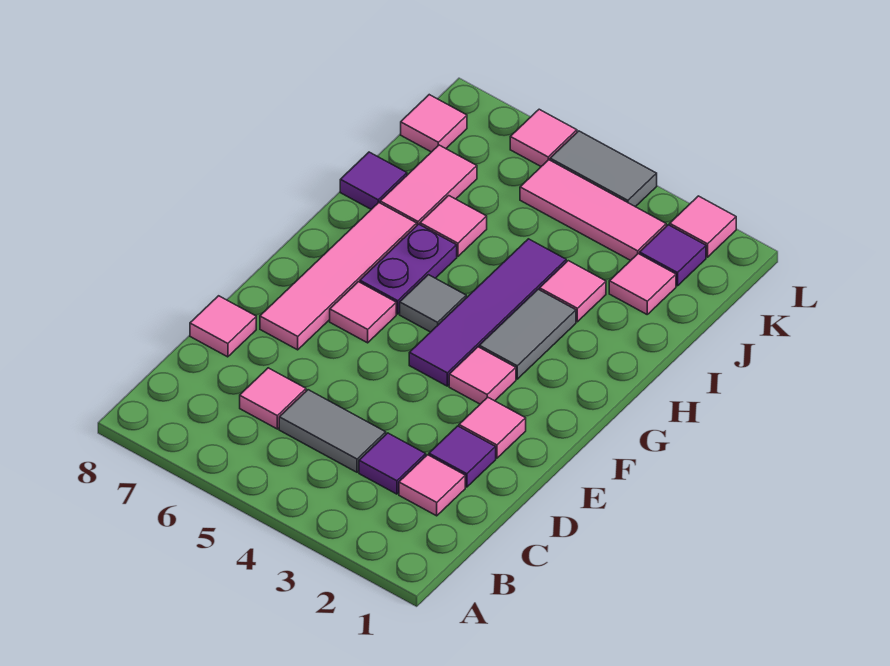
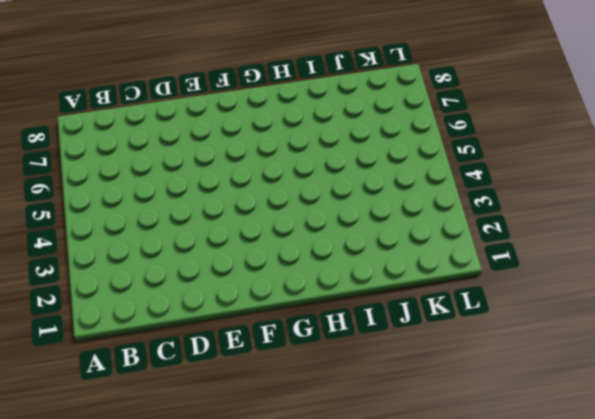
none -> pink tile C2 level 1
none -> purple tile C3 level 1
none -> grey tile C4:C5 level 1

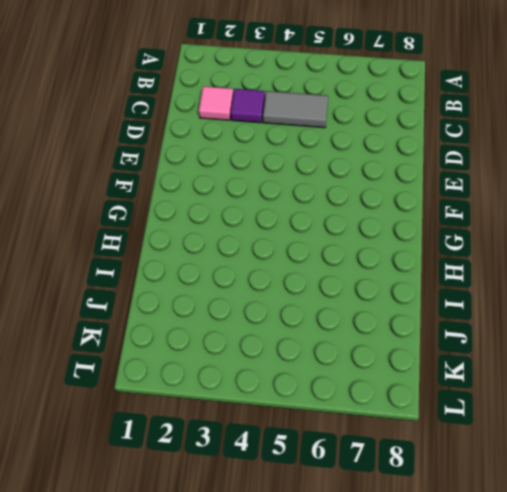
none -> pink tile C6 level 1
none -> purple tile D2 level 1
none -> pink tile D8 level 1

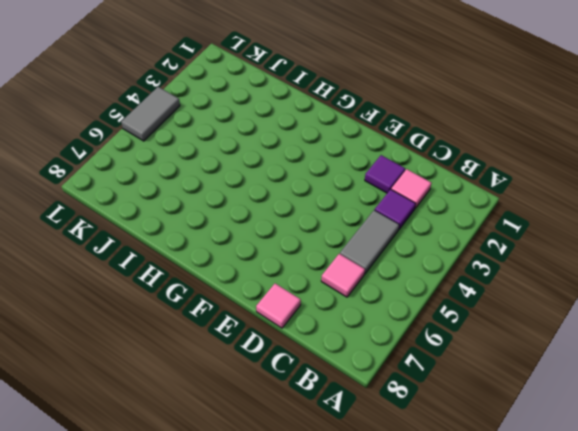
none -> pink tile E2 level 1
none -> pink tile E7:H7 level 1
none -> pink tile F3 level 1

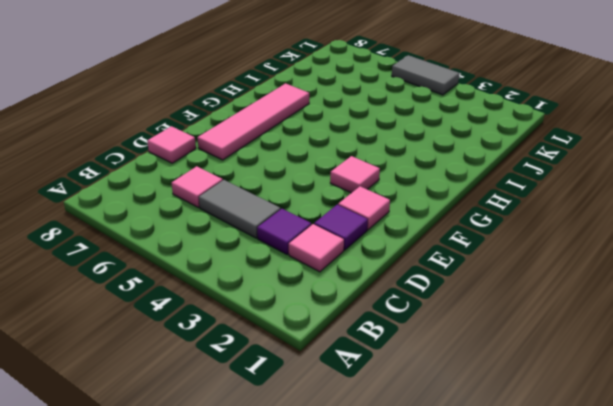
none -> purple tile F4:I4 level 1
none -> pink tile F6 level 1
none -> grey tile G3:H3 level 1

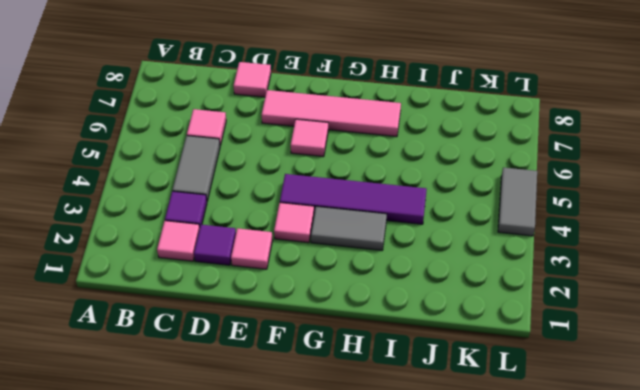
none -> grey tile G5 level 1
none -> purple plate G6:H6 level 1
none -> pink tile I3 level 1

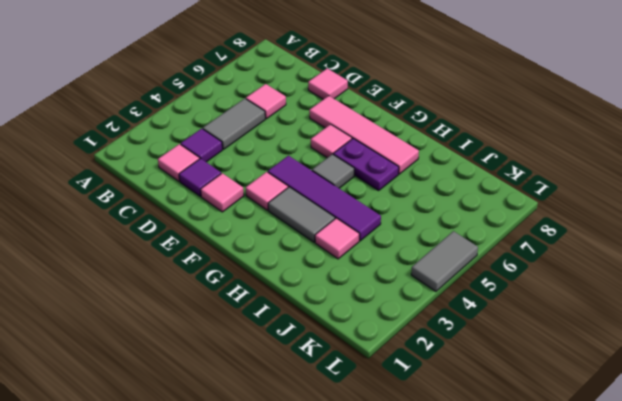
none -> pink tile I6 level 1
none -> pink tile I7:J7 level 1
none -> purple tile I8 level 1

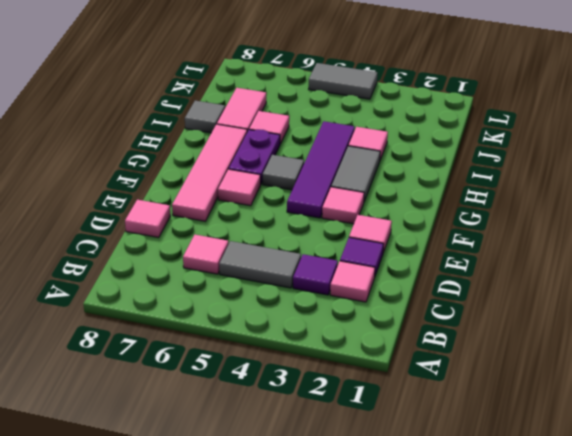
grey tile I8 level 1 -> purple tile I8 level 1
none -> pink tile J2 level 1
none -> purple tile K2 level 1
none -> pink tile K3:K5 level 1

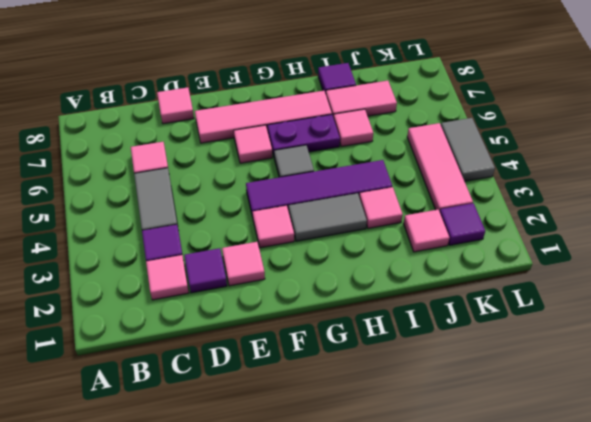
none -> pink tile K8 level 1
none -> pink tile L2 level 1
none -> pink tile L6 level 1

